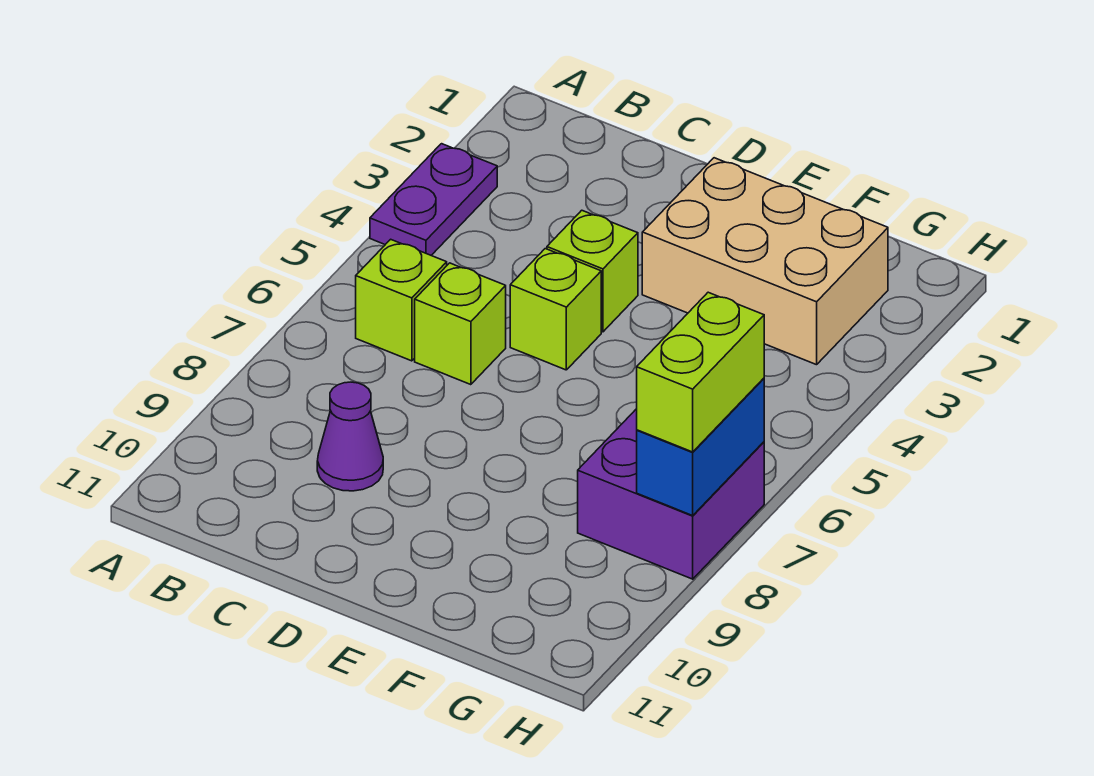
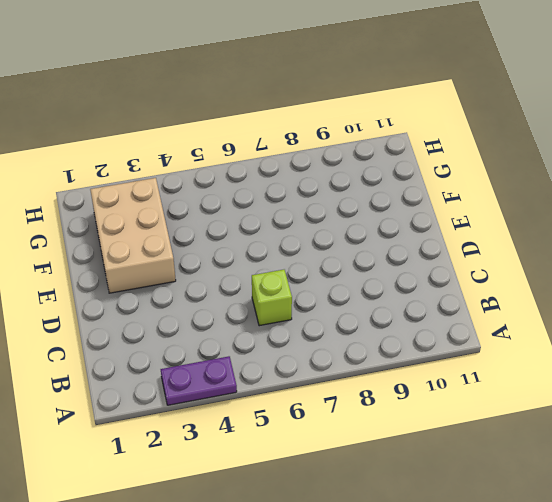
none -> lime brick B6 level 1
none -> purple cone C9 level 1

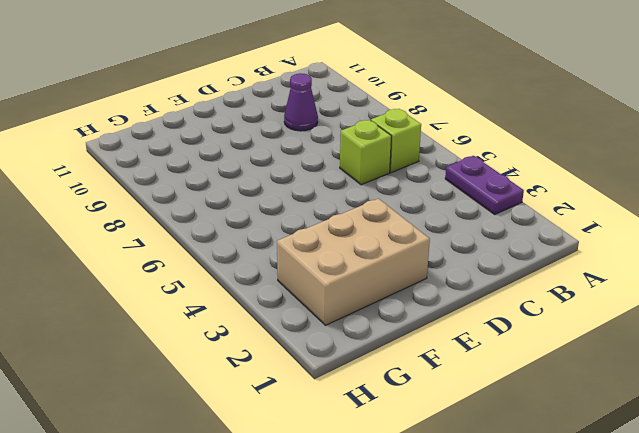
none -> lime brick D4 level 1
none -> lime brick D5 level 1

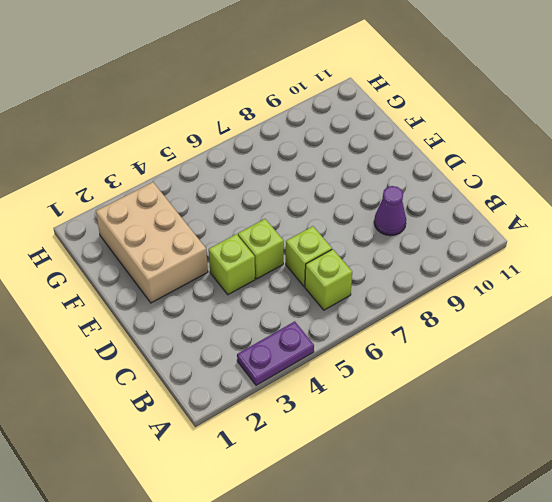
none -> purple brick G7:H8 level 1
none -> blue brick H7:H8 level 2

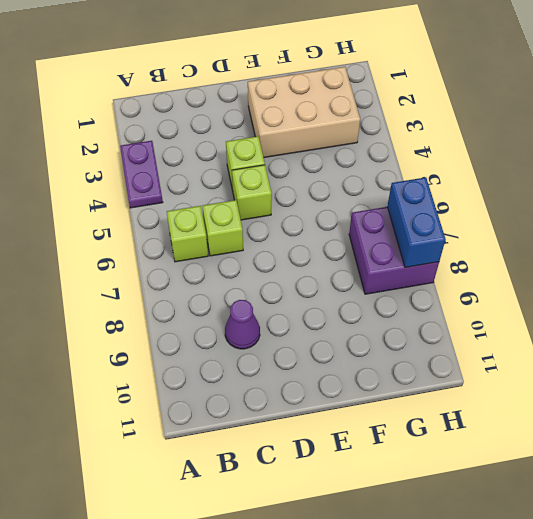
none -> lime brick H7:H8 level 3

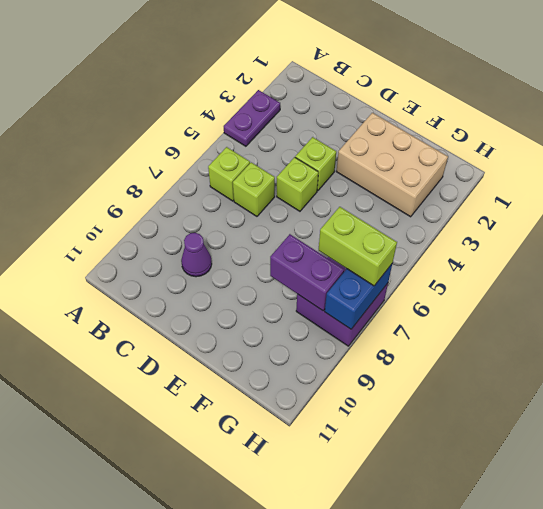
purple brick F8:G8 level 2 -> none
lime brick G7:H7 level 3 -> lime brick H7:H8 level 3

